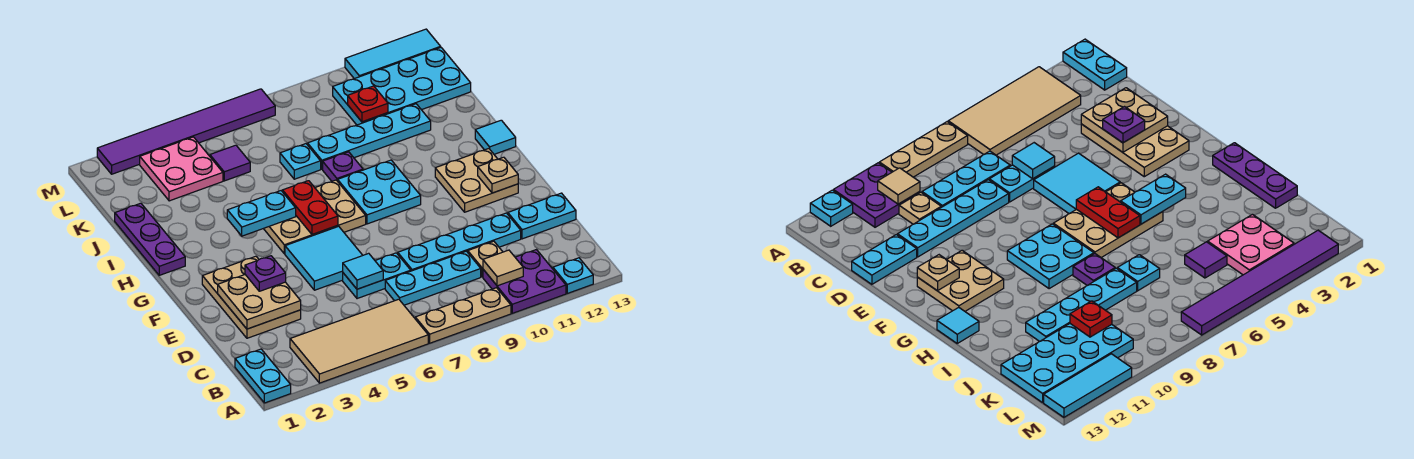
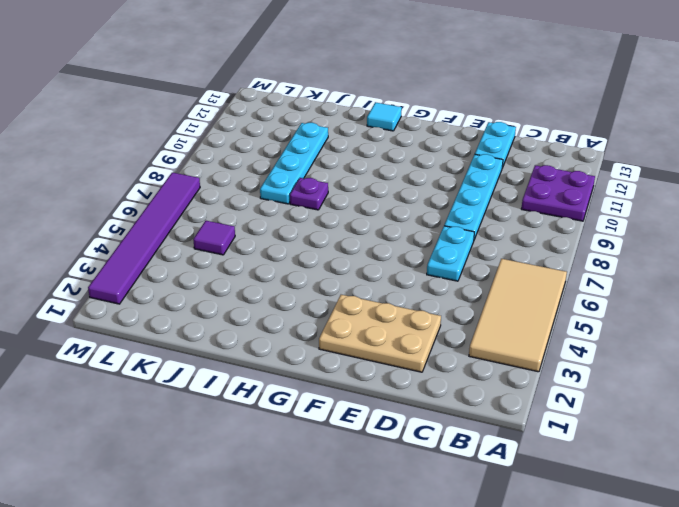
none -> cyan plate A1:B1 level 1
none -> tan plate A7:A9 level 1
none -> cyan plate A12 level 1
none -> cyan plate C7:C9 level 1

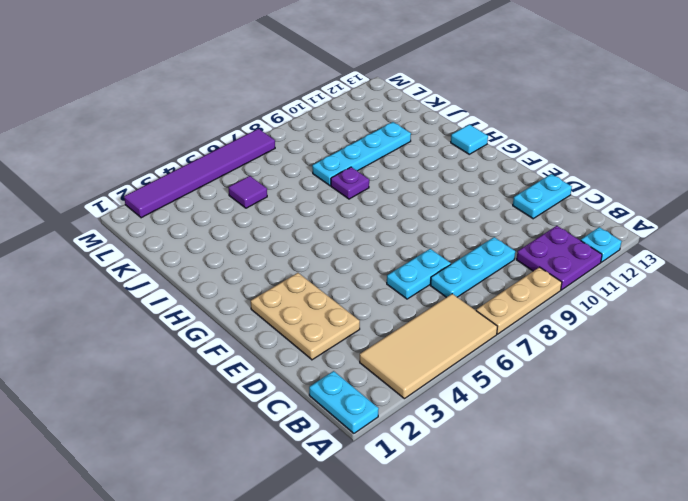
none -> tan plate C10 level 1
none -> cyan plate D8:D11 level 1
none -> cyan tile E5:F6 level 1
none -> tan plate F11:G12 level 1

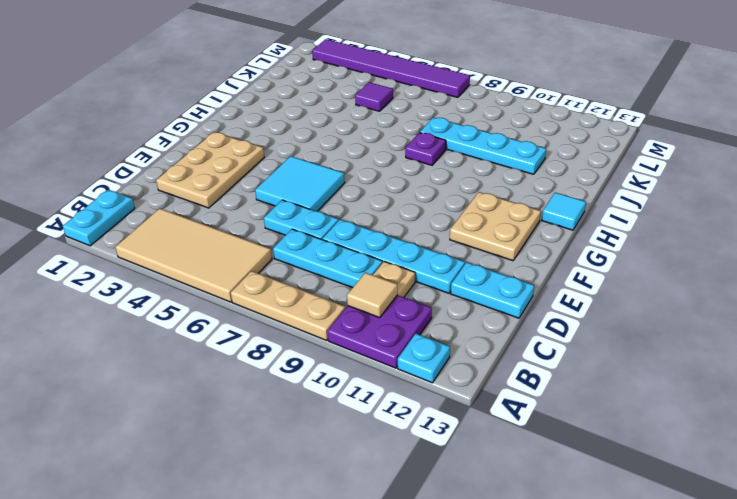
none -> tan plate G5:H7 level 1
none -> cyan plate G8:H9 level 1
none -> purple plate H1:J1 level 1
none -> cyan plate J7 level 1

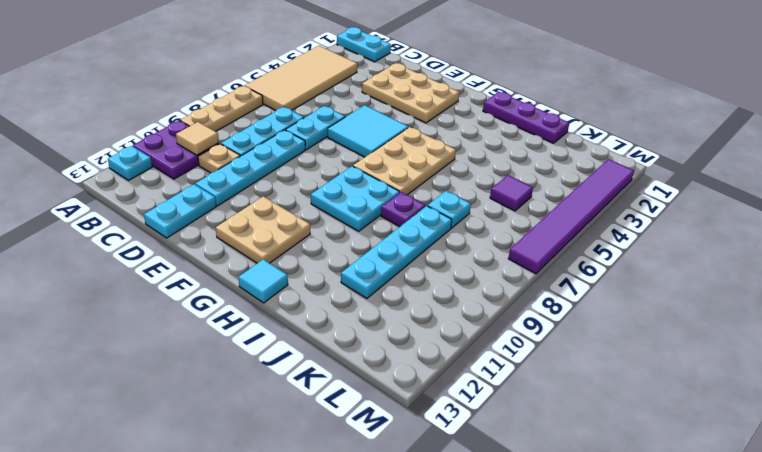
none -> pink plate K3:L4 level 1
none -> cyan plate K10:L13 level 1
none -> cyan tile M11:M13 level 1
none -> tan plate D2:E3 level 2

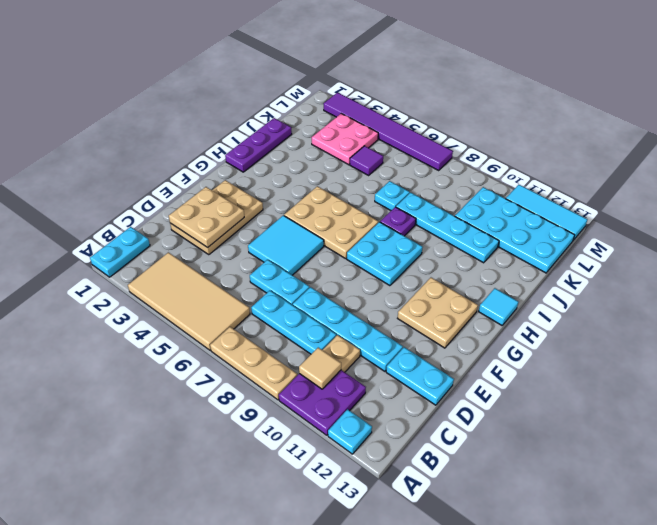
none -> cyan tile D6 level 2
none -> tan plate F12 level 2
none -> red plate G6:H6 level 2
none -> cyan plate H4:H5 level 2

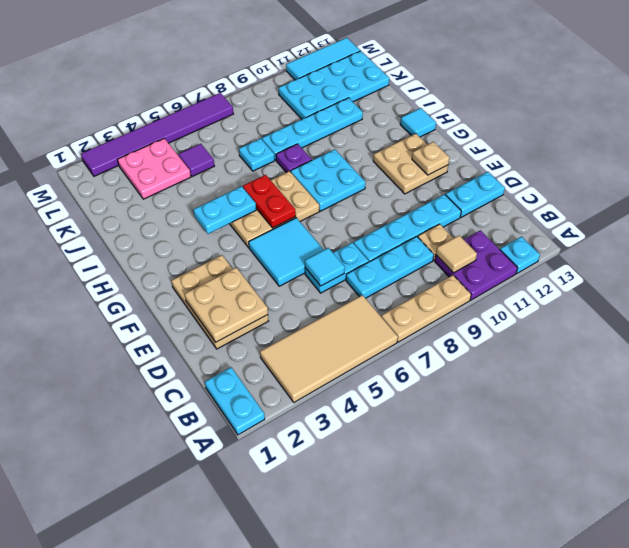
none -> purple plate H1:J1 level 1
none -> red plate K10 level 2
none -> purple plate E3 level 3

